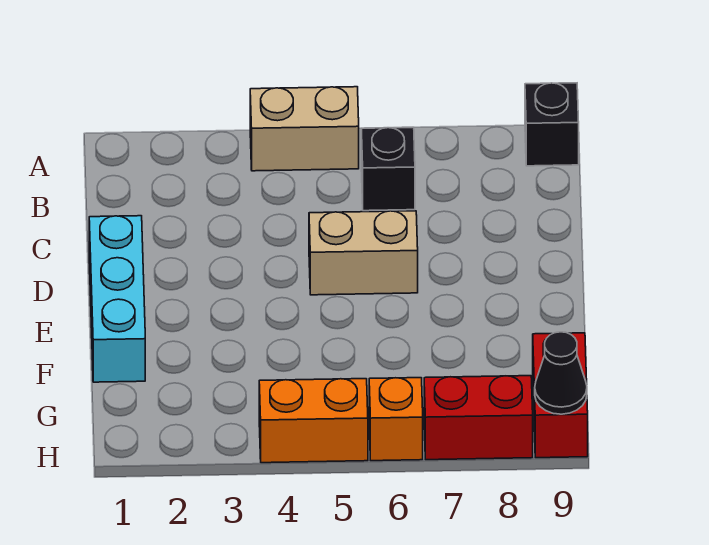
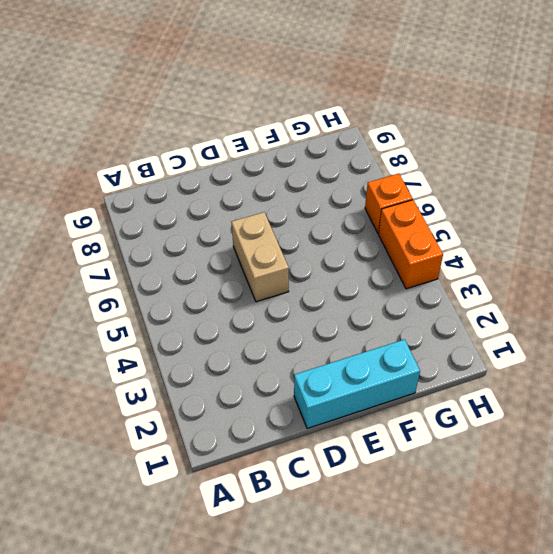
none -> tan brick A4:A5 level 1
none -> black brick A9 level 1

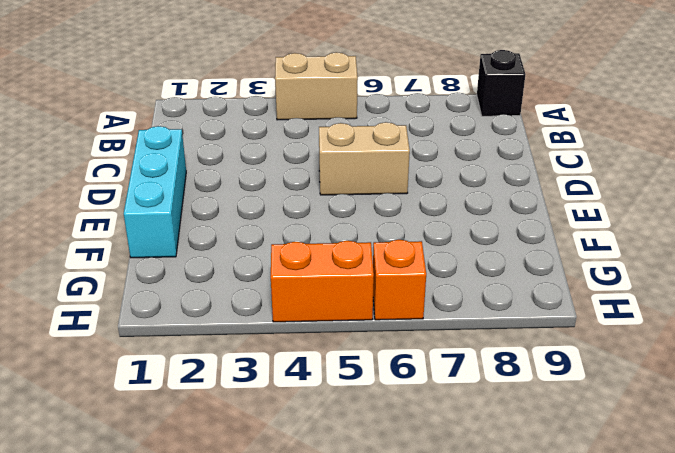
none -> black brick B6 level 1
none -> red brick G9:H9 level 1

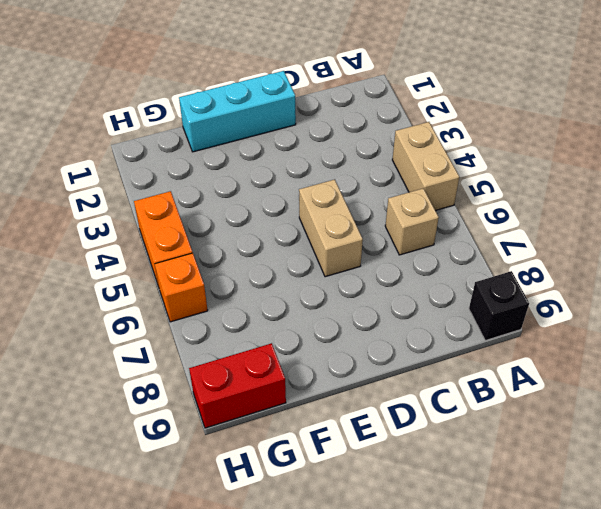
tan brick B6 level 1 -> black brick B6 level 1
none -> red brick H7:H8 level 1
none -> black cone H9 level 2

